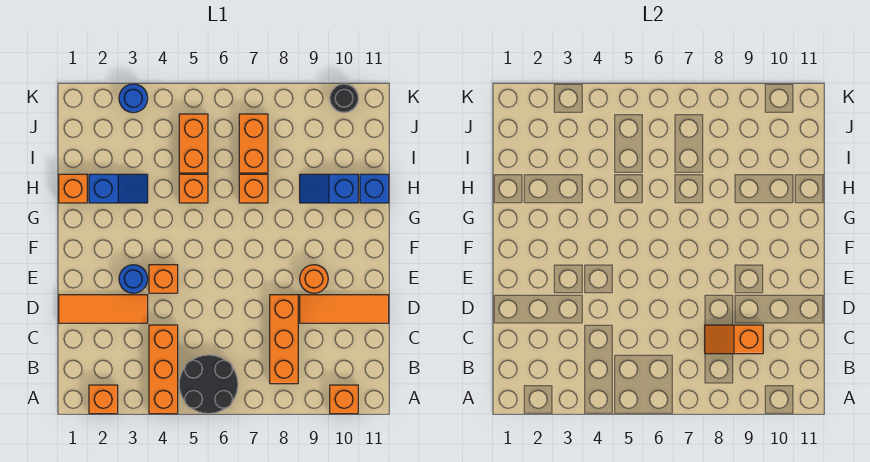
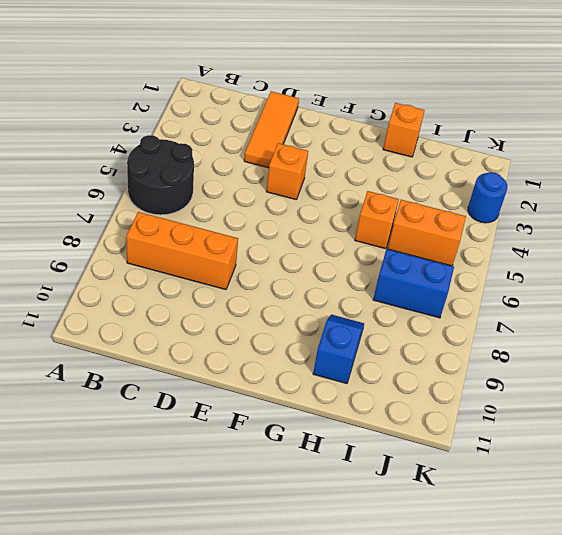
blue brick I7:J7 level 1 -> orange brick I7:J7 level 1
none -> orange brick A2 level 1
none -> orange brick A4:C4 level 1
none -> orange brick A10 level 1

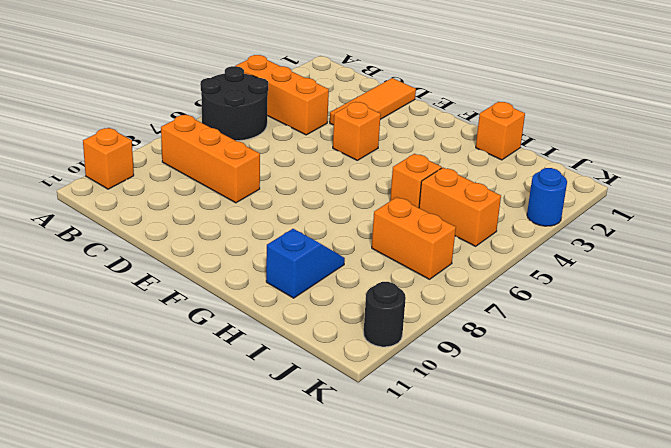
none -> orange brick A2 level 1
none -> orange tile D9:D11 level 1
none -> blue round brick E3 level 1

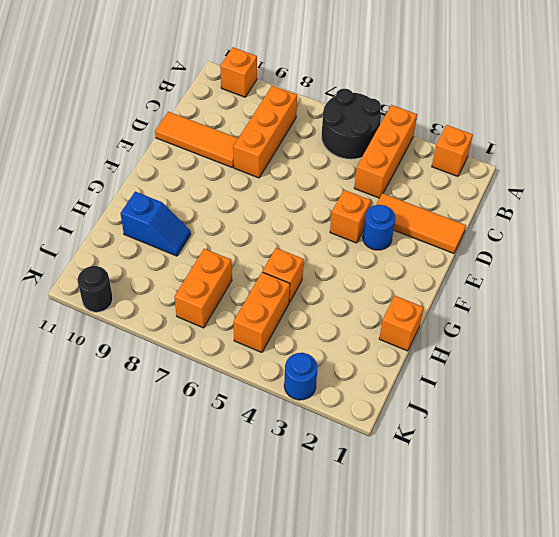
none -> orange round brick E9 level 1
none -> blue slope H2:H3 level 1 top 2
none -> orange brick H7 level 1

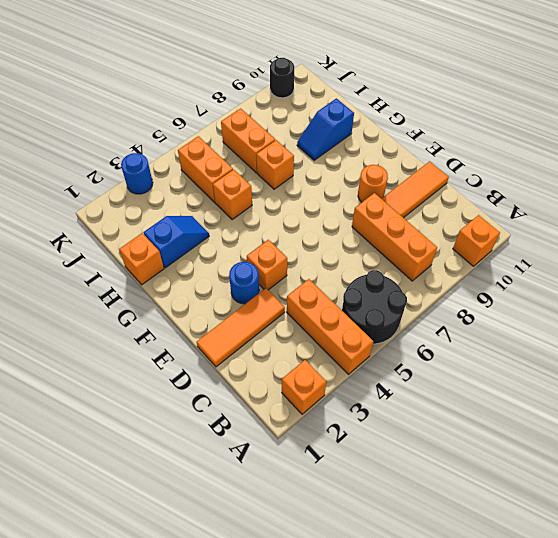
none -> blue brick H11 level 1
none -> orange slope C8:C9 level 2 top 9

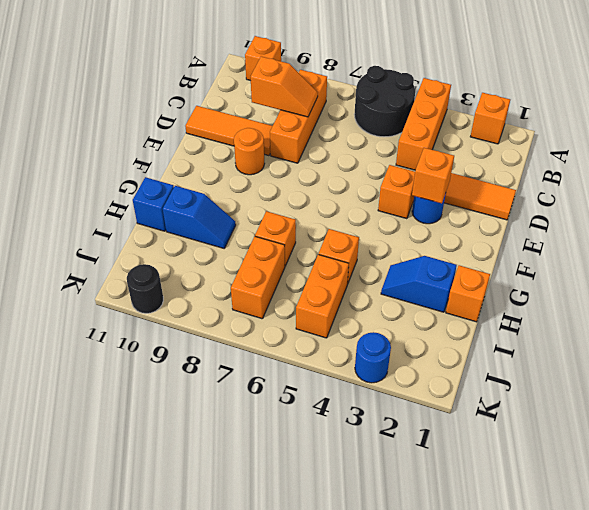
orange brick E3 level 2 -> none

